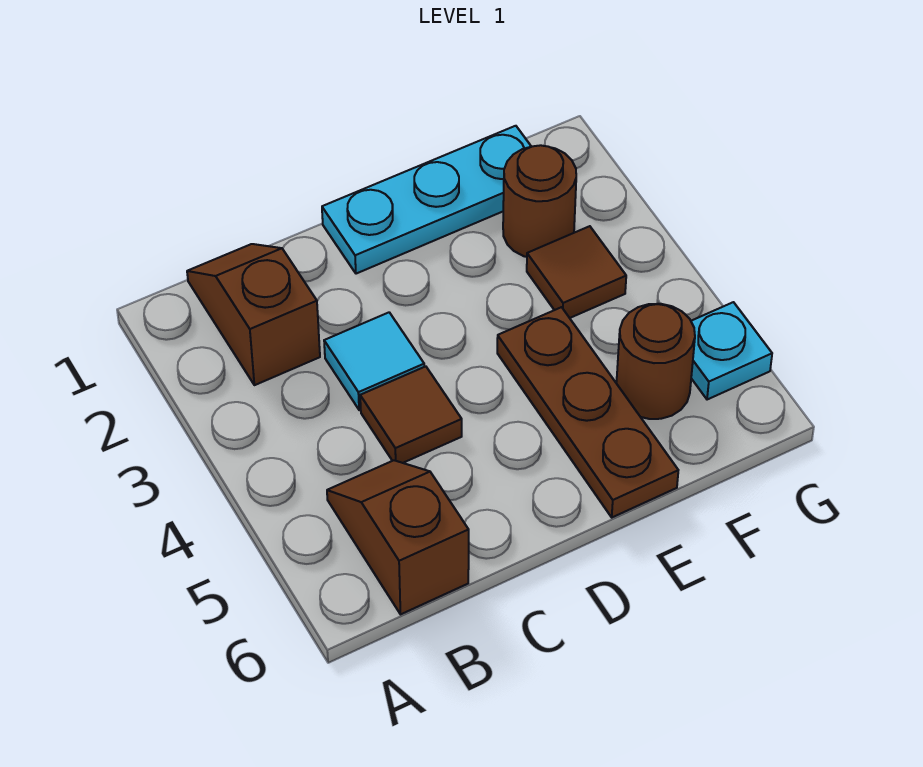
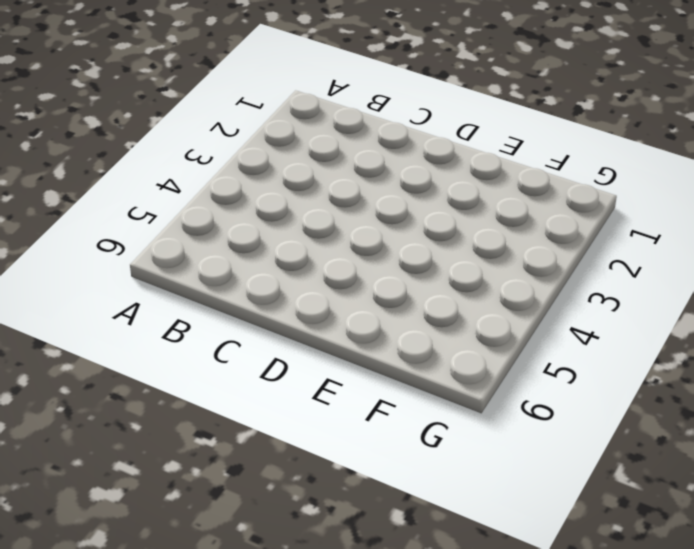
none -> brown slope B1:B2 level 1 top 2
none -> brown slope B5:B6 level 1 top 6

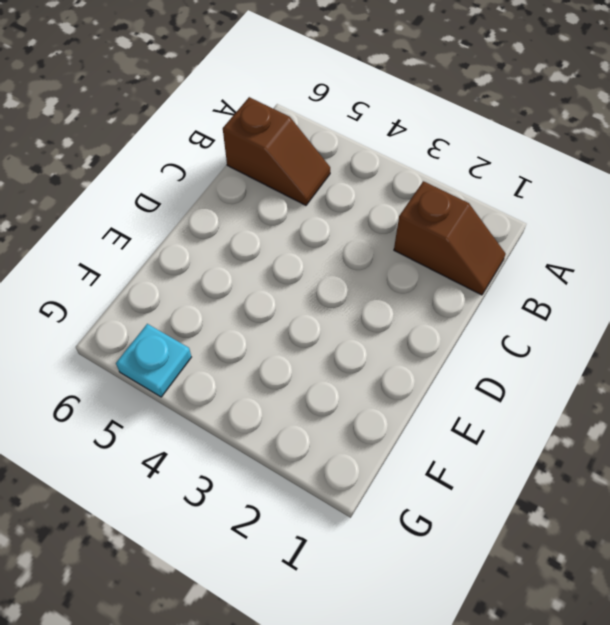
none -> cyan tile C3 level 1
none -> brown tile C4 level 1

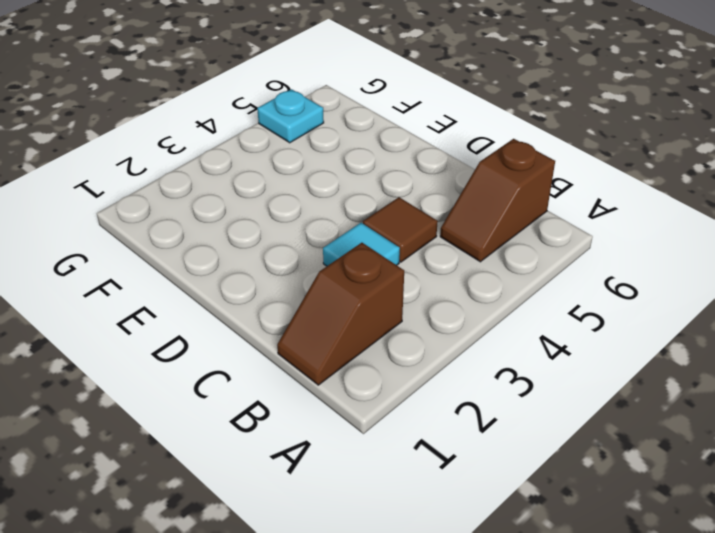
none -> cyan plate D1:F1 level 1
none -> brown plate E4:E6 level 1

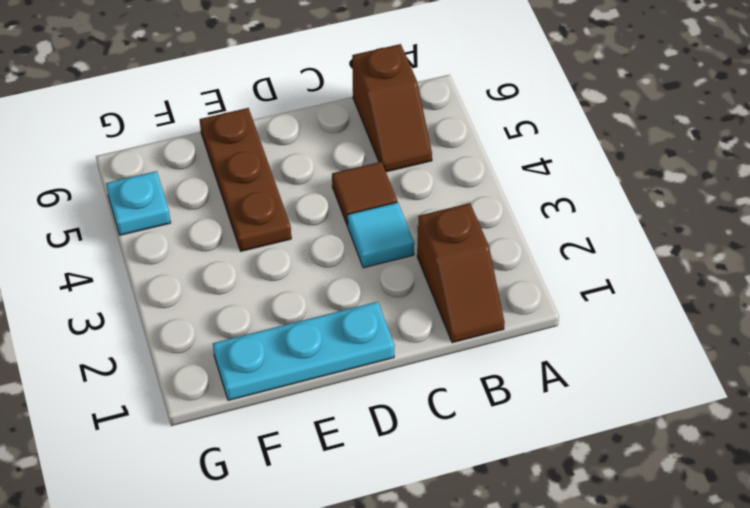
none -> brown round brick F2 level 1
none -> brown tile F3 level 1

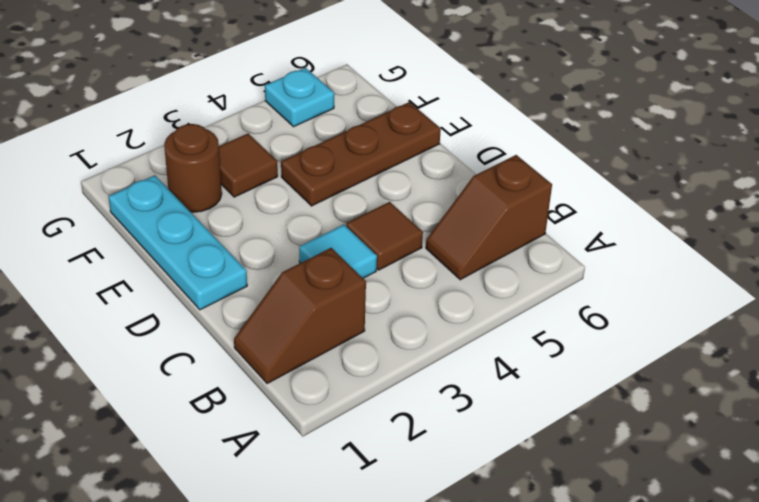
none -> brown round brick F5 level 1

